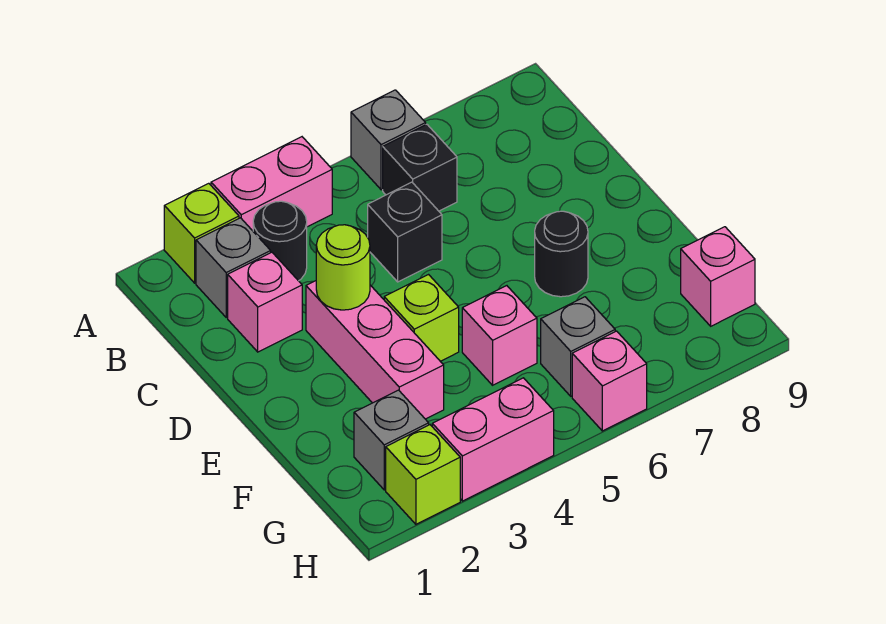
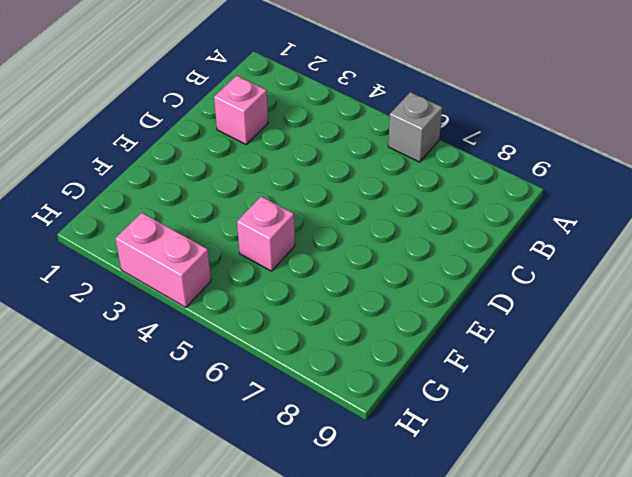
none -> lime brick A2 level 1
none -> pink brick A3:A4 level 1
none -> grey brick B2 level 1

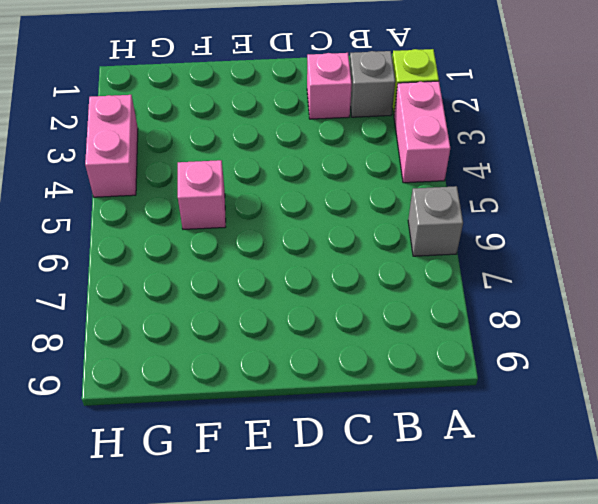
none -> black round brick B3 level 1
none -> black brick B6 level 1
none -> black brick C5 level 1

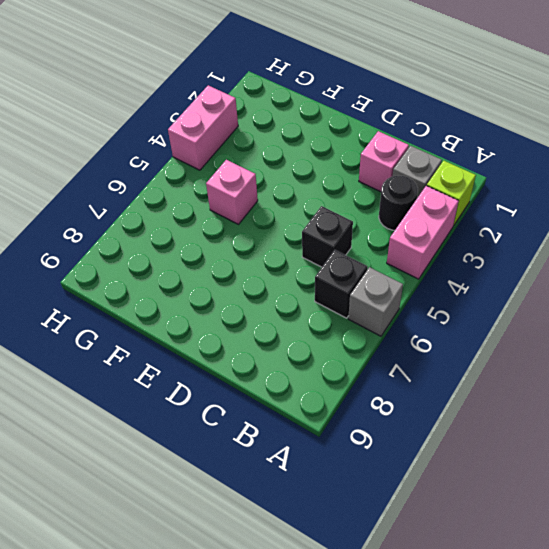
none -> pink brick D3:F3 level 1
none -> lime brick E4 level 1
none -> black round brick E7 level 1

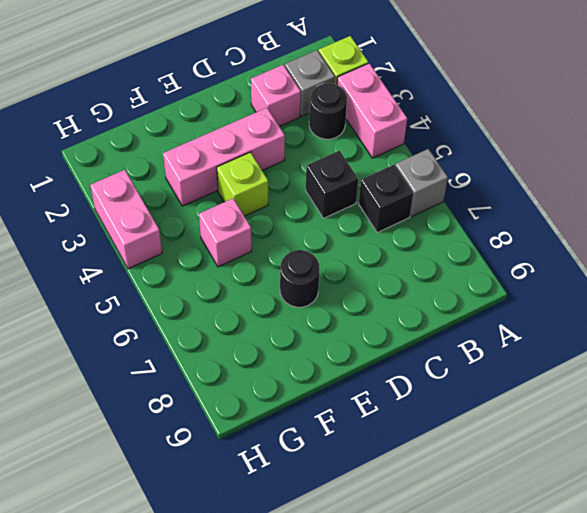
none -> grey brick G2 level 1
none -> grey brick G6 level 1
none -> pink brick G9 level 1

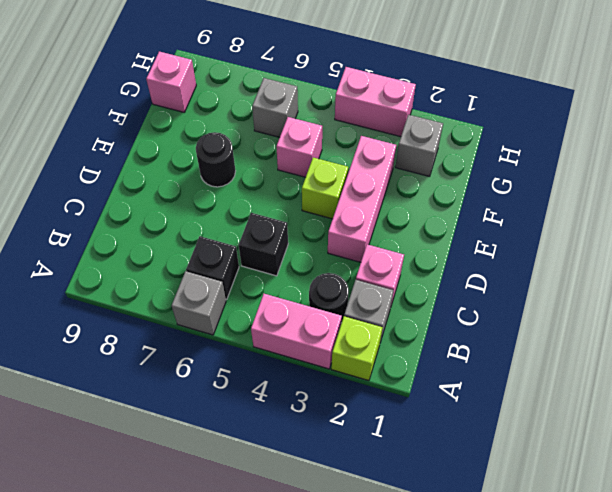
none -> lime brick H2 level 1
none -> pink brick H6 level 1
none -> lime round brick D3 level 2

